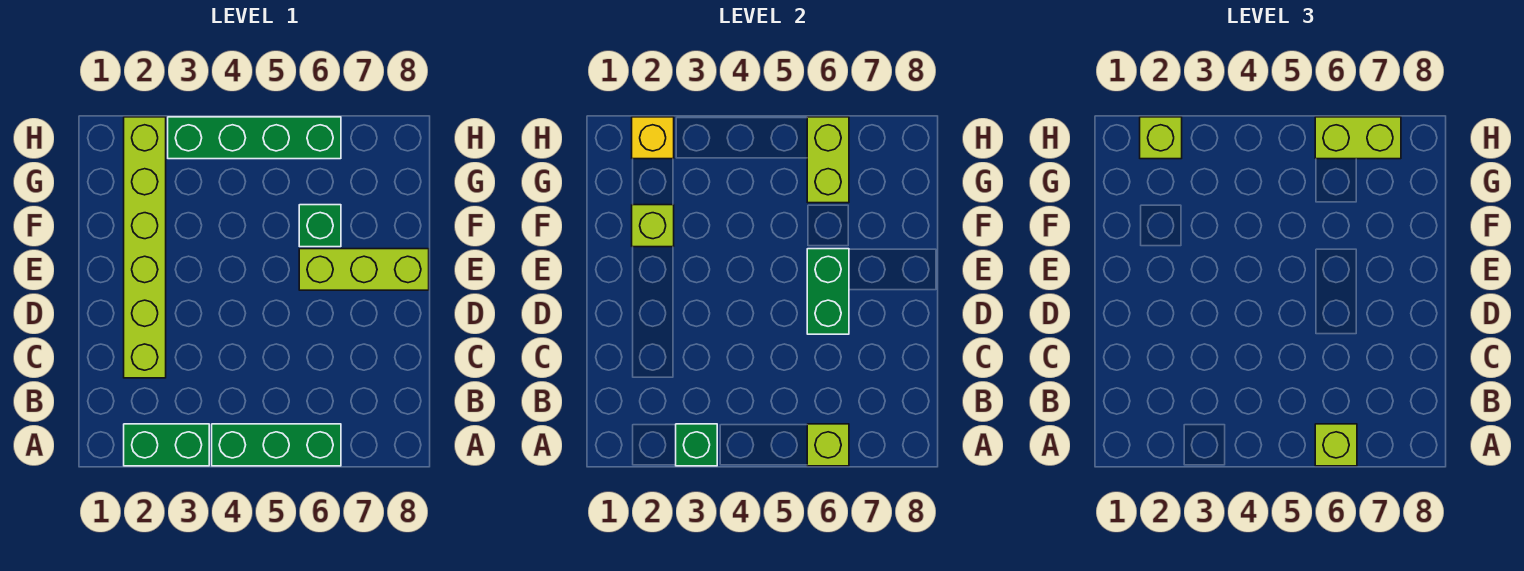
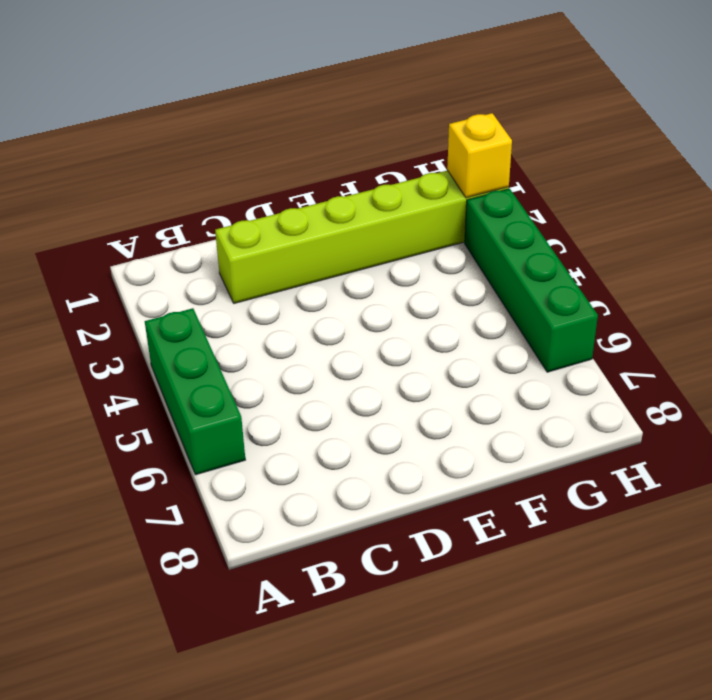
none -> green brick A2:A3 level 1
none -> lime brick E6:E8 level 1
none -> green brick F6 level 1

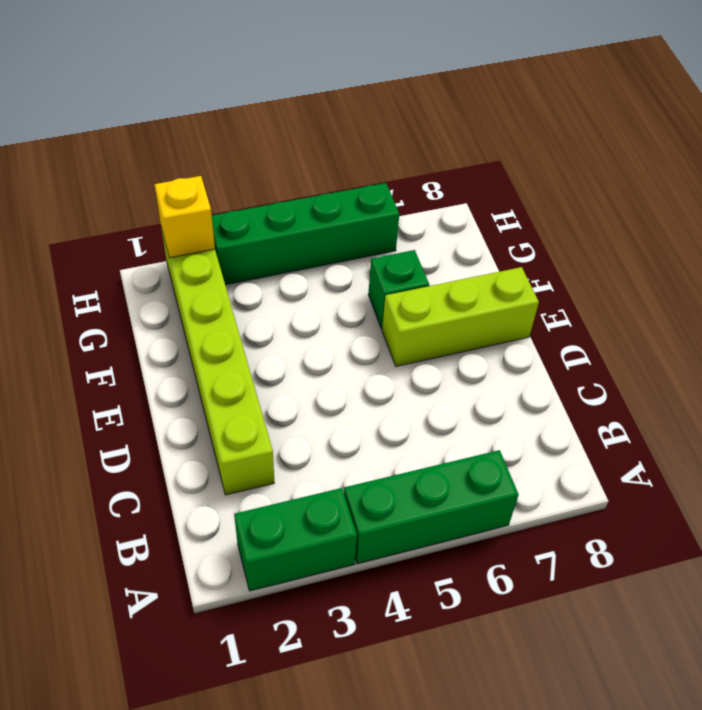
none -> green brick A3 level 2
none -> lime brick A6 level 2
none -> green brick D6:E6 level 2

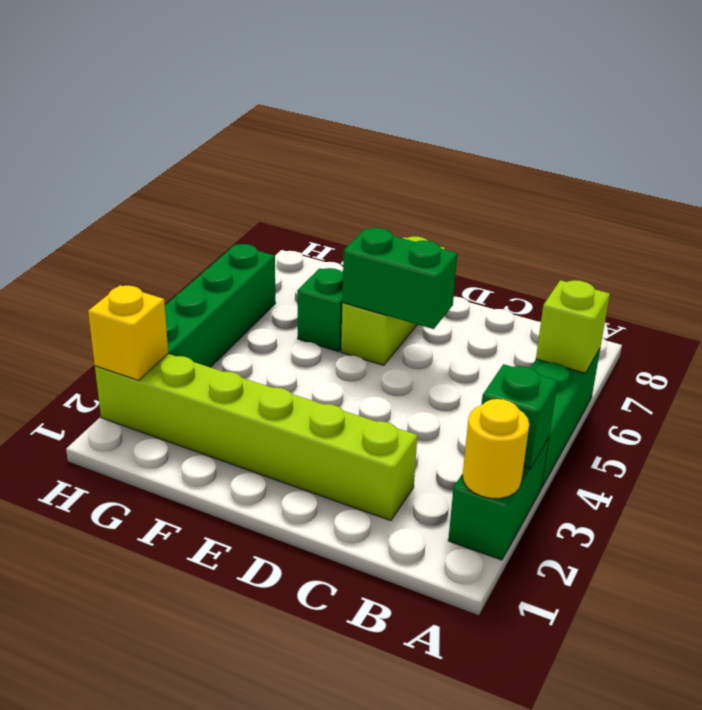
yellow round brick A2 level 2 -> none
none -> lime brick F2 level 2
none -> lime brick G6:H6 level 2
none -> lime brick A6 level 3

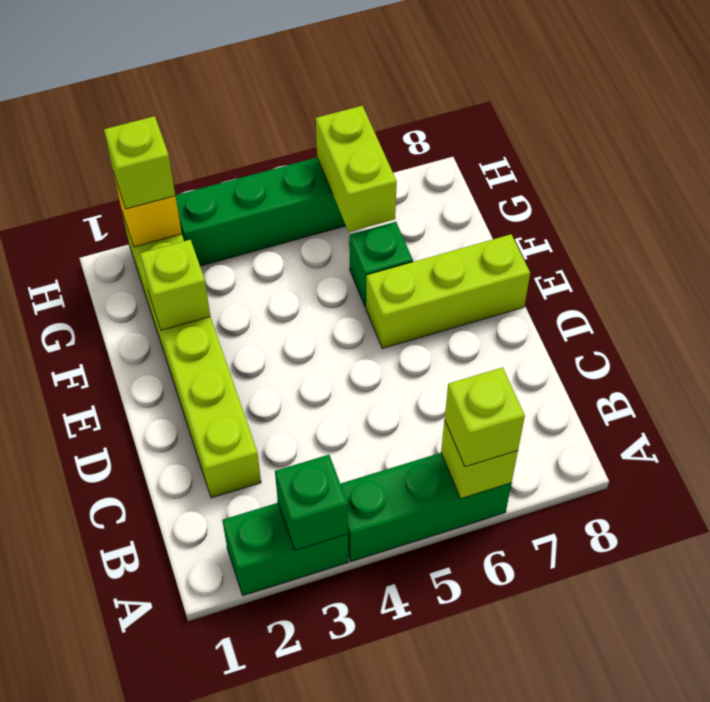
none -> green brick D6:E6 level 2
none -> lime brick H6:H7 level 3

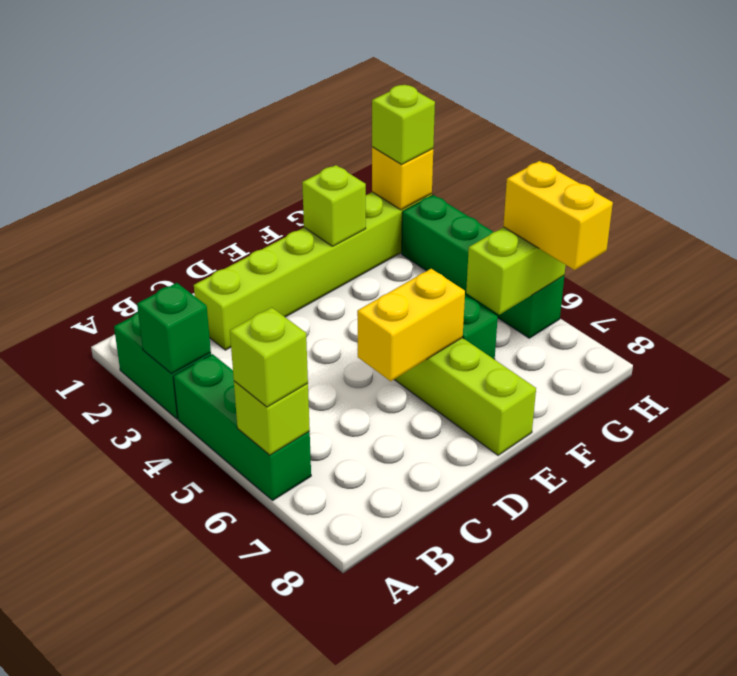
yellow brick D6:E6 level 2 -> green brick D6:E6 level 2
yellow brick H6:H7 level 3 -> lime brick H6:H7 level 3

